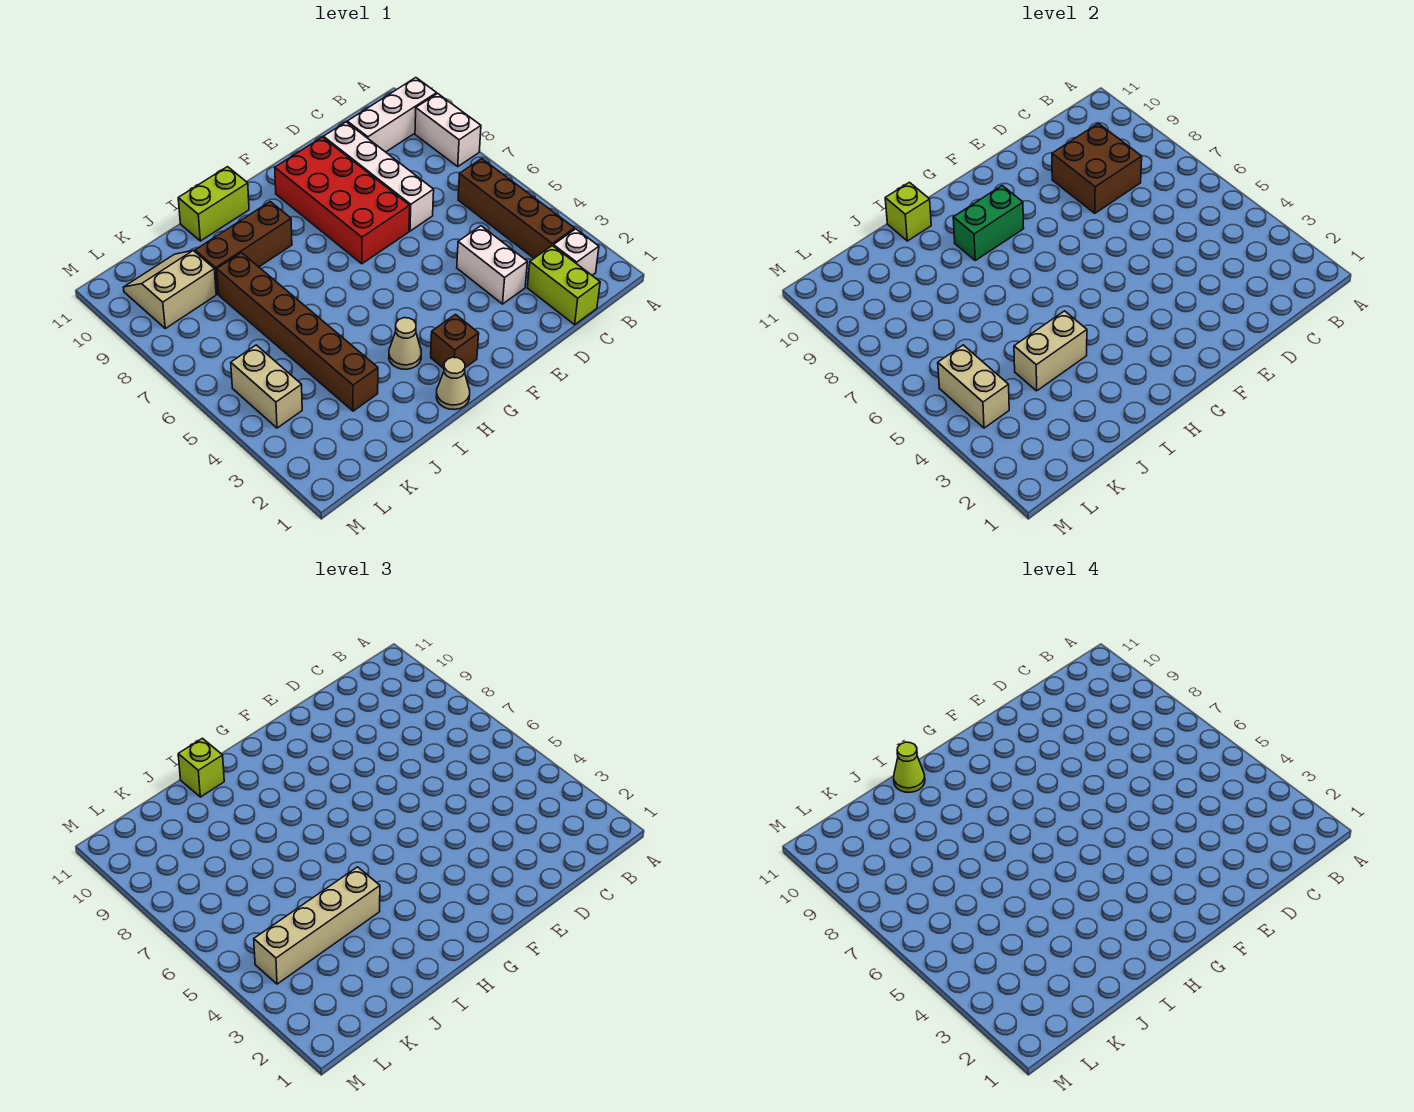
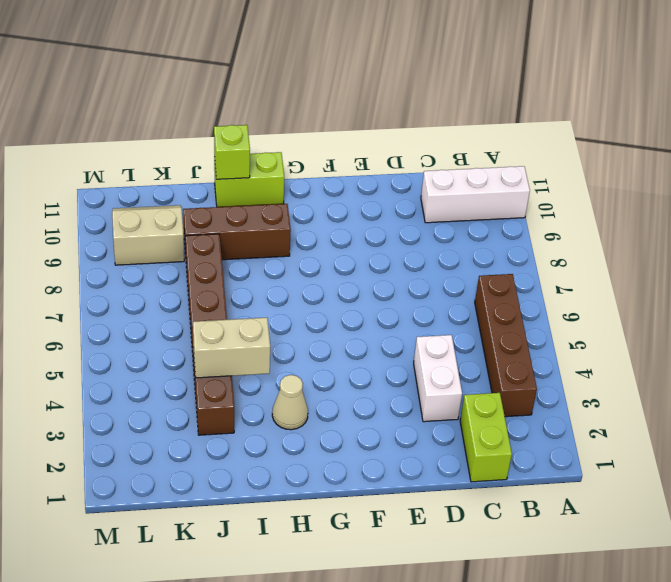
none -> white brick A8:A9 level 1
none -> white brick B2 level 1
none -> white brick D7:D10 level 1

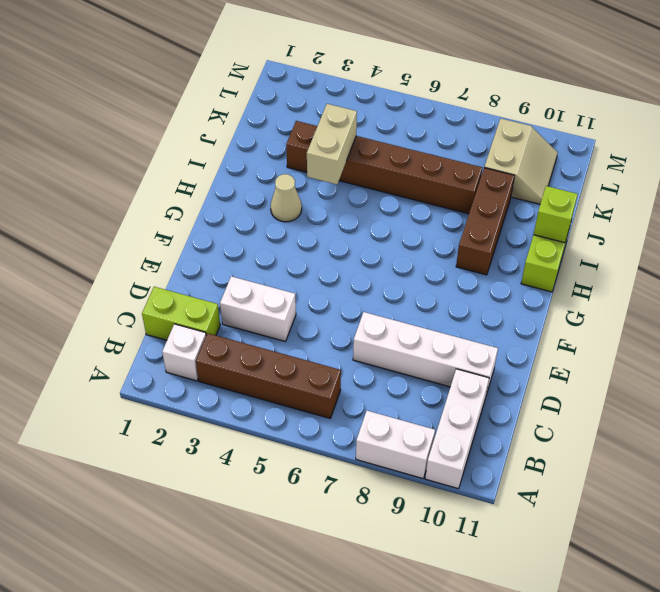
none -> red brick E7:F10 level 1
none -> brown brick G2 level 1
none -> tan cone H1 level 1

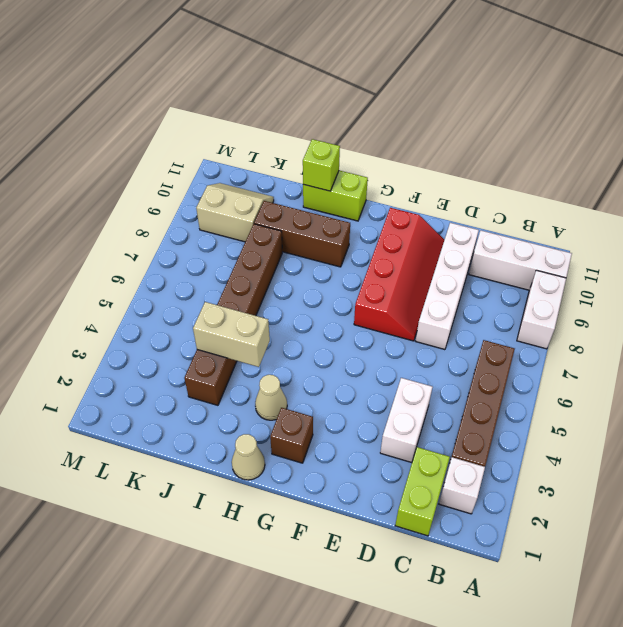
red slope E7:F10 level 1 top F -> red brick E7:F10 level 1
none -> tan brick L4:L5 level 1
none -> brown brick C8:D9 level 2
none -> green brick G9:H9 level 2

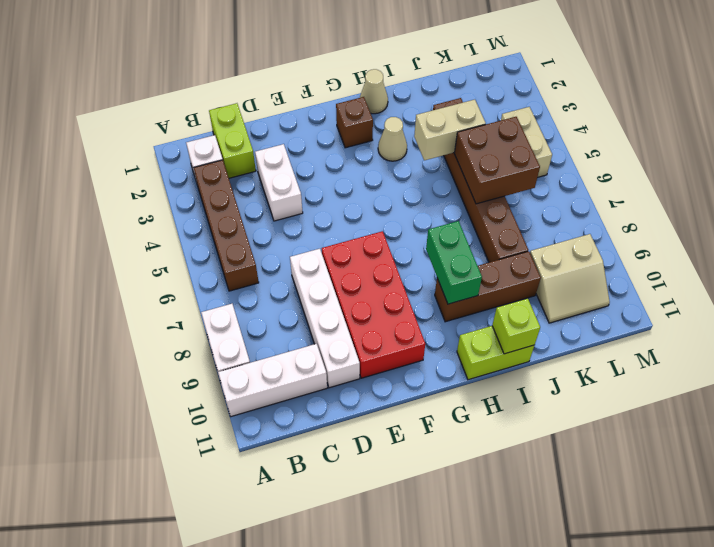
green brick H8:H9 level 2 -> green brick G9:H9 level 2
brown brick J5:K6 level 2 -> brown brick C8:D9 level 2
none -> tan brick L4:L5 level 2
none -> tan brick I4:L4 level 3
none -> lime brick I11 level 3

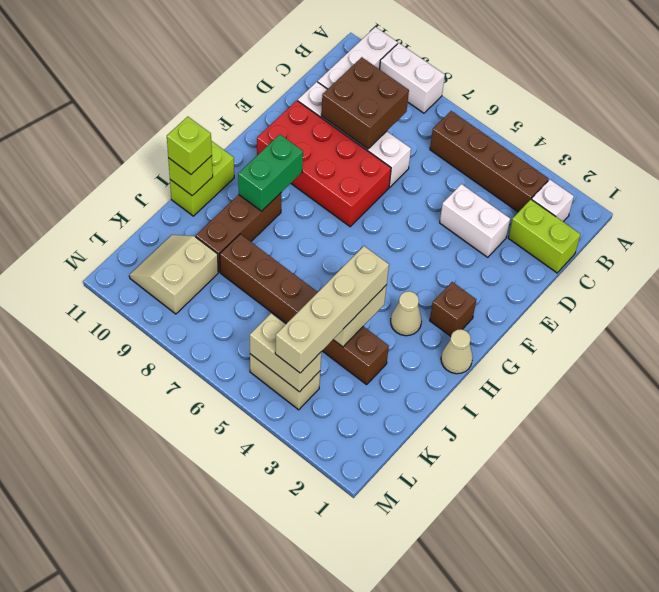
none -> lime cone I11 level 4

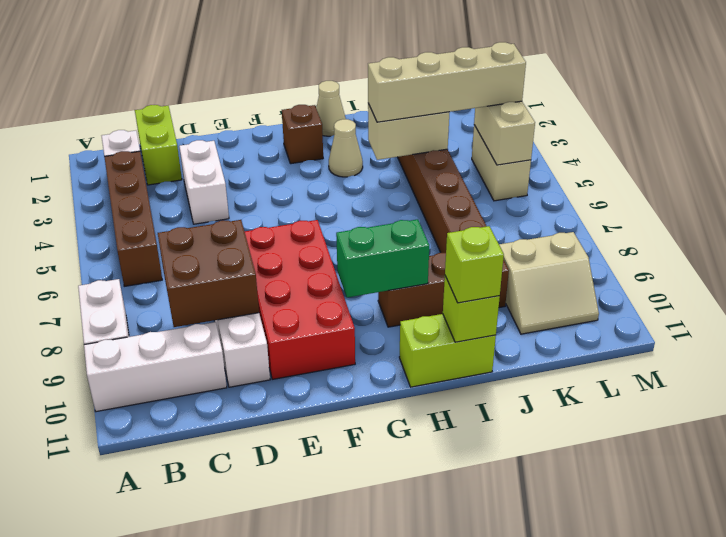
none -> lime cone I11 level 4

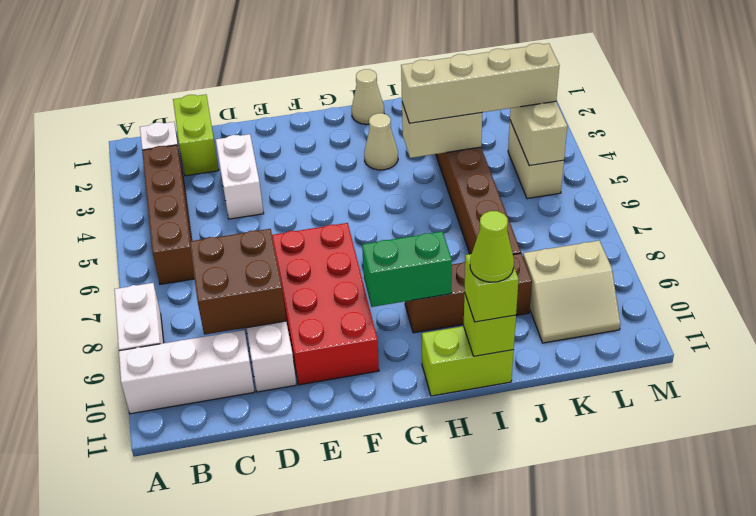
none -> brown brick G2 level 1

